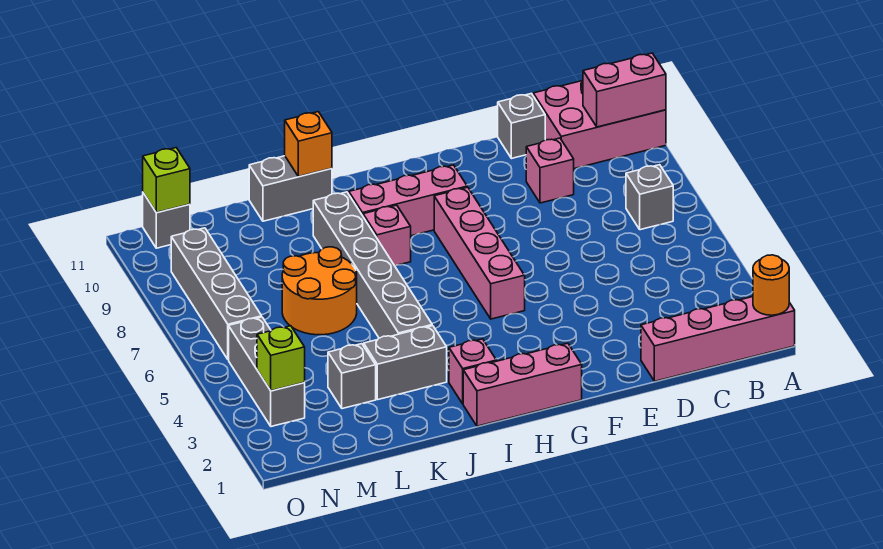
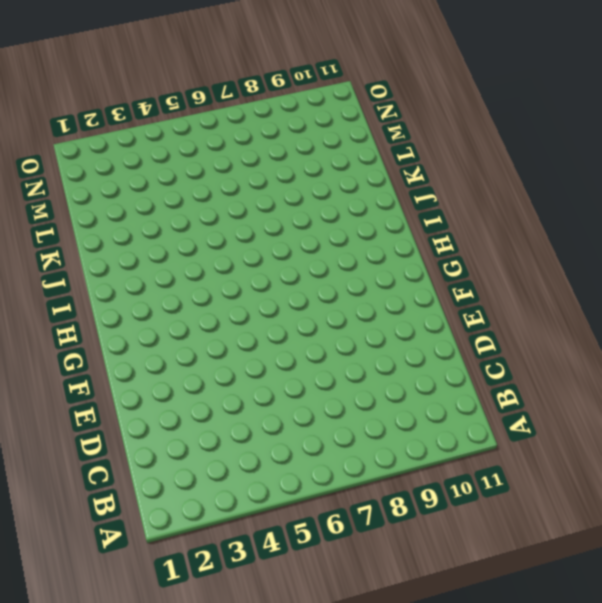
none -> pink brick A1:D1 level 1
none -> pink brick A10:C11 level 1
none -> grey brick B7 level 1

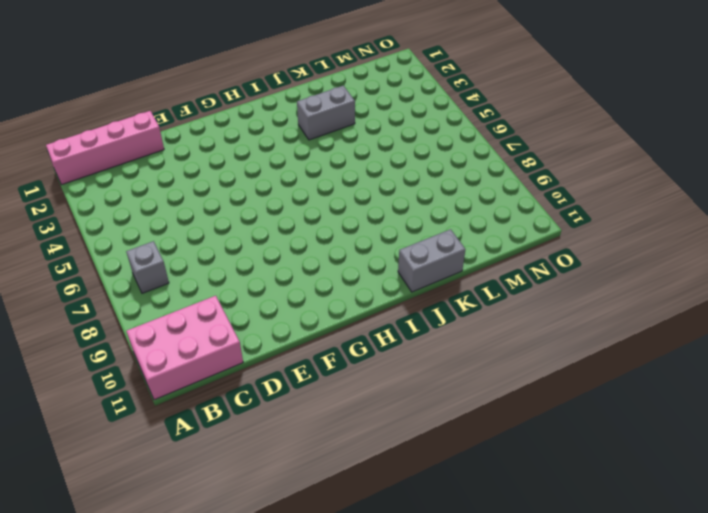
none -> pink brick D9 level 1
none -> grey brick D11 level 1
none -> pink brick G1:I1 level 1

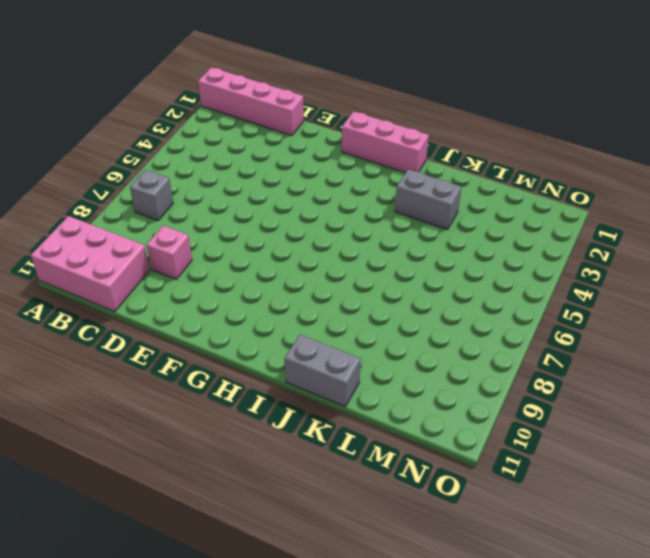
none -> grey brick D11 level 1
none -> pink brick G5:G8 level 1
none -> pink brick G9:I9 level 1

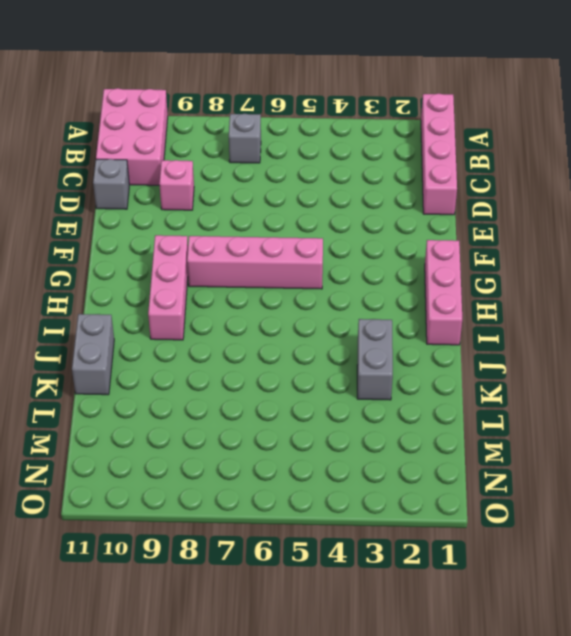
none -> pink brick I2 level 1
none -> pink brick I8 level 1
none -> grey brick J4:J9 level 1

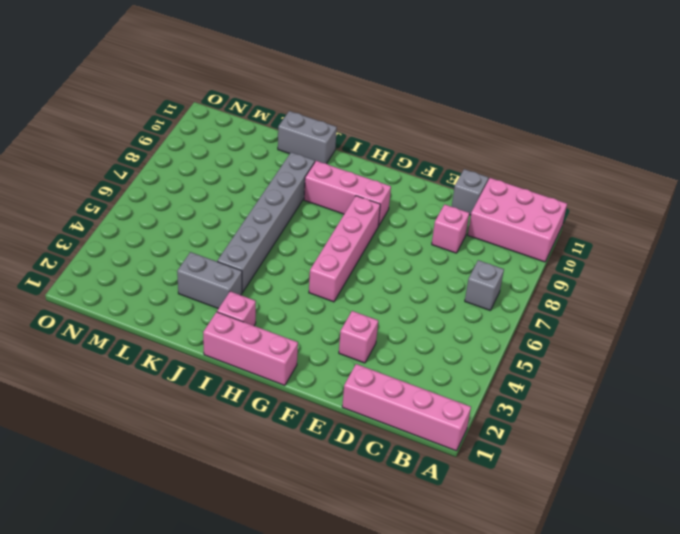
pink brick E3 level 1 -> pink brick I8 level 1
none -> orange round brick K6:L7 level 1
none -> grey brick L3 level 1
none -> grey brick N3:N5 level 1

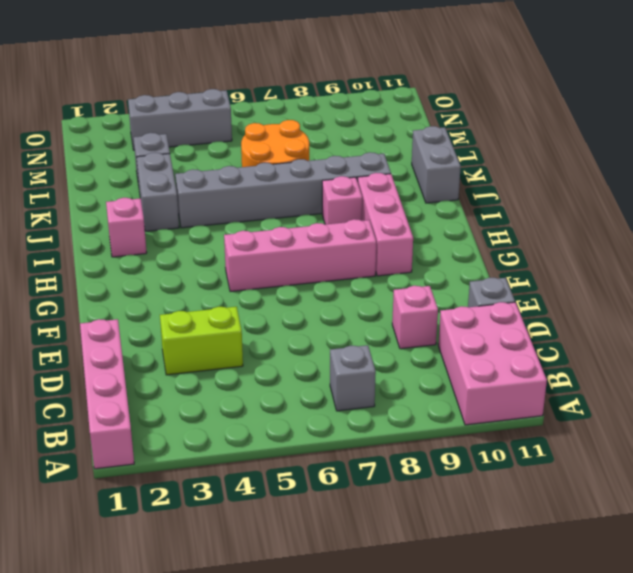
lime brick D3:D4 level 1 -> none
none -> pink brick G1:I1 level 1
none -> grey brick N6:N9 level 1
none -> grey brick N11 level 1

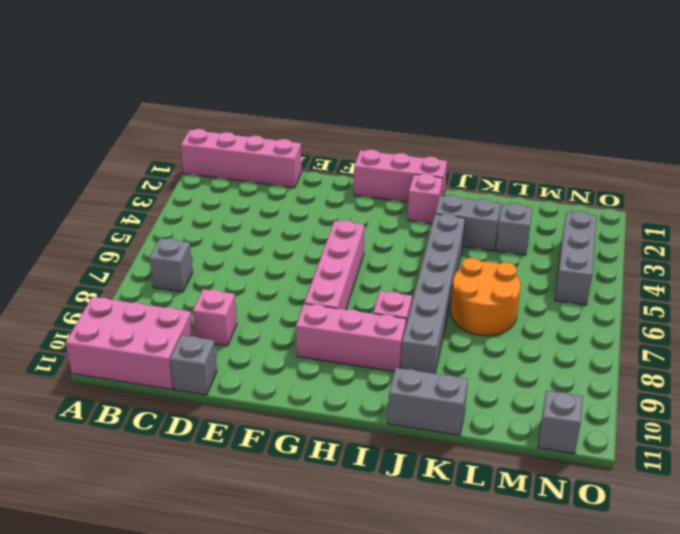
none -> grey brick N6:N9 level 1
none -> orange round brick A1 level 2
none -> pink brick A10:B10 level 2

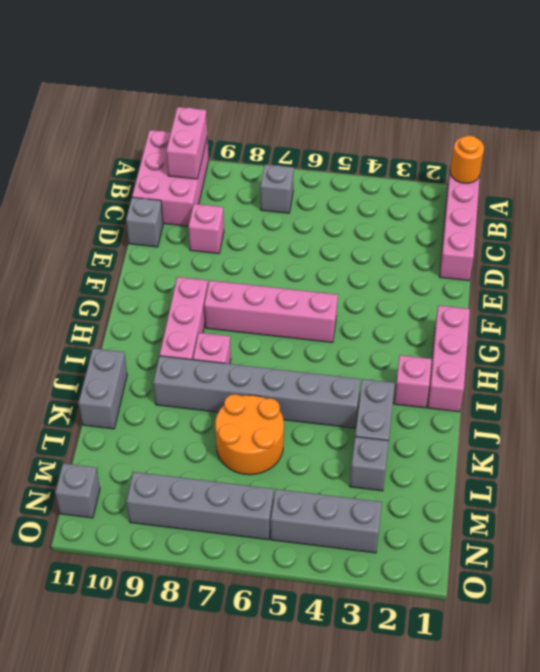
none -> orange brick J11 level 2
none -> lime brick N3 level 2
none -> lime brick N11 level 2

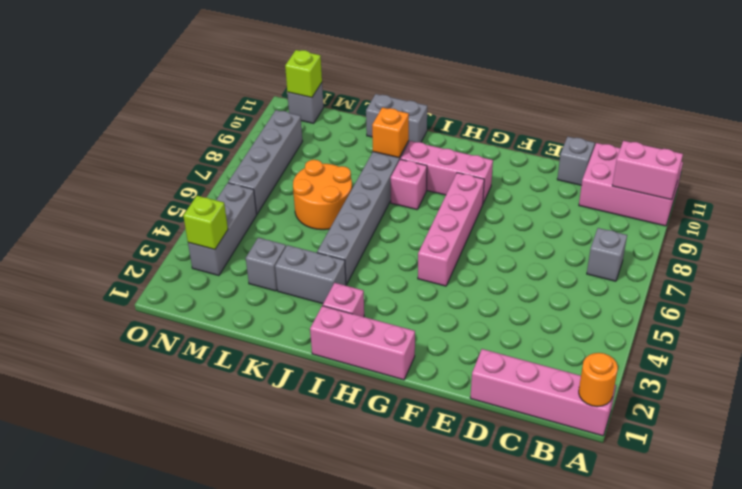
orange brick J9 level 2 -> orange brick J11 level 2
none -> pink brick D9 level 1

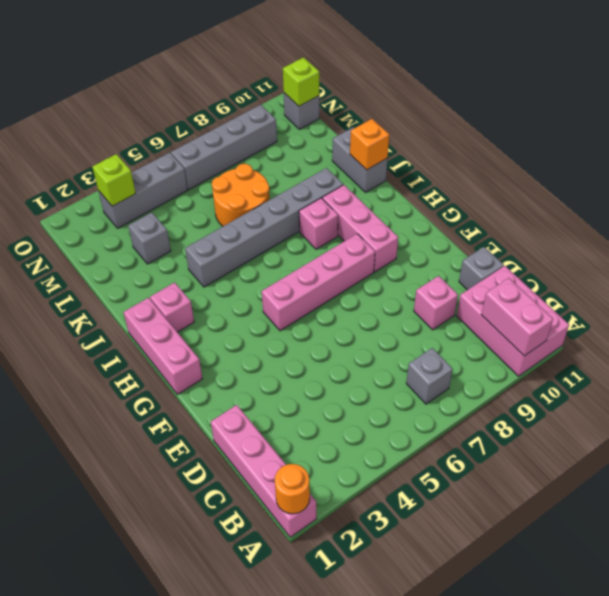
none -> grey brick J3:K3 level 1

